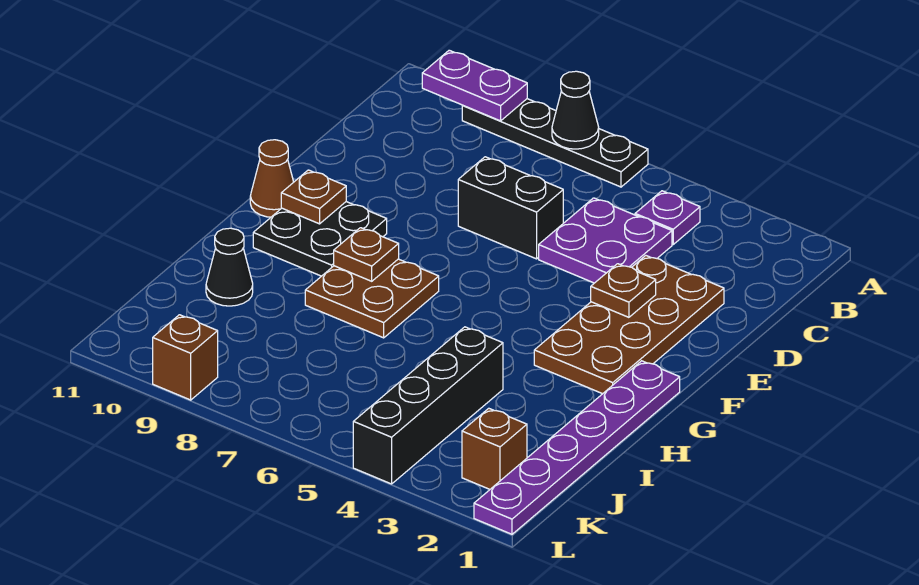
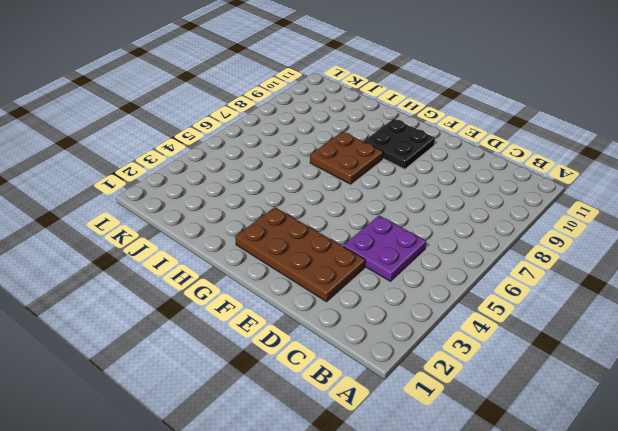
none -> black plate A6:A9 level 1
none -> purple plate B4 level 1
none -> black brick D6:D7 level 1

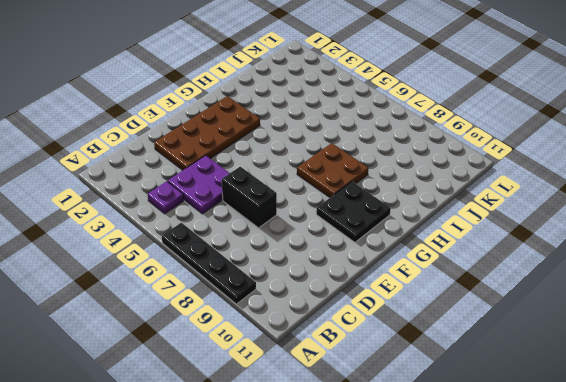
none -> brown cone F11 level 1
none -> purple plate G1:L1 level 1
none -> black brick I4:L4 level 1

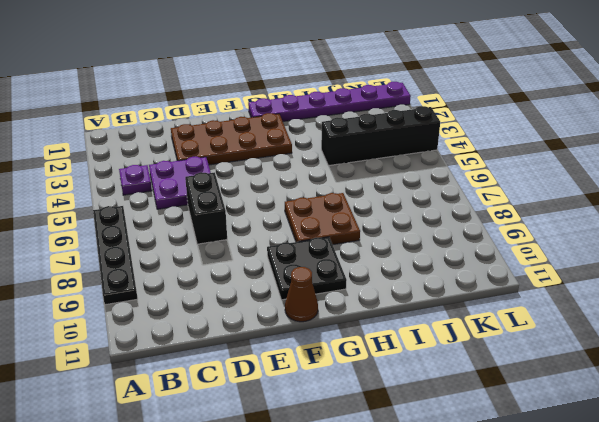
none -> black cone I10 level 1
none -> brown brick K2 level 1
none -> brown brick L9 level 1

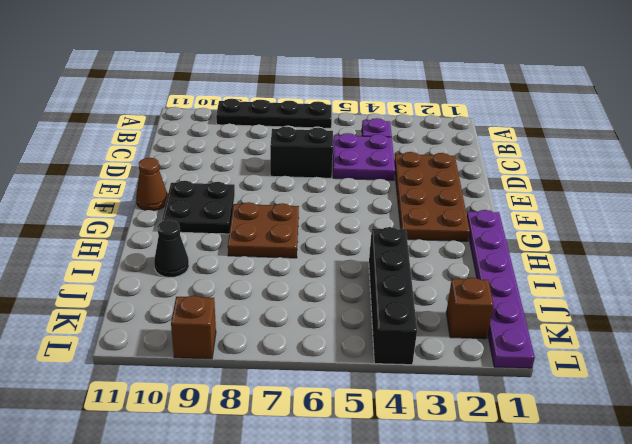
none -> black cone A7 level 2
none -> purple plate A9:A10 level 2
none -> brown plate E3 level 2

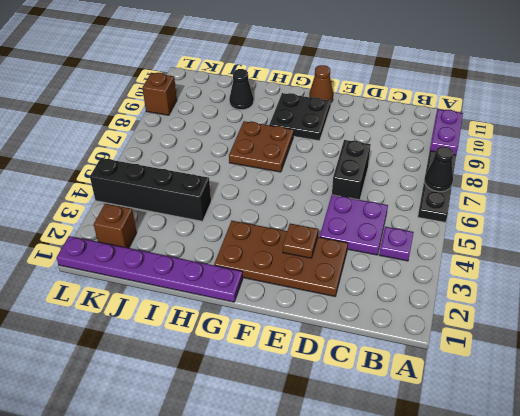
none -> brown plate F10 level 2
none -> brown plate G8 level 2

